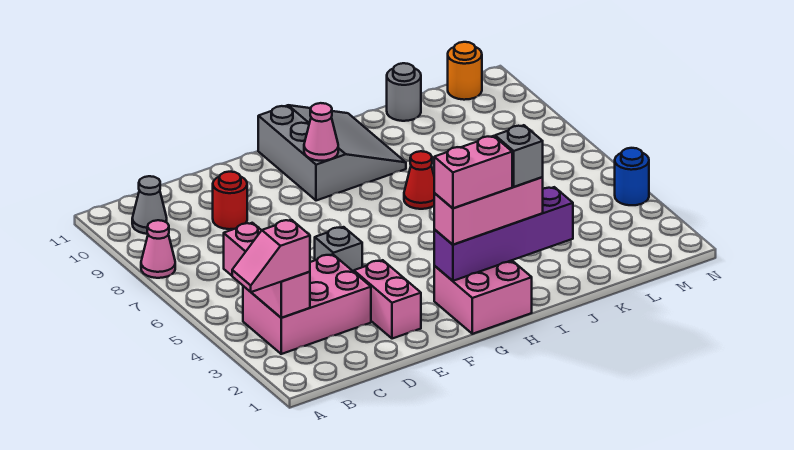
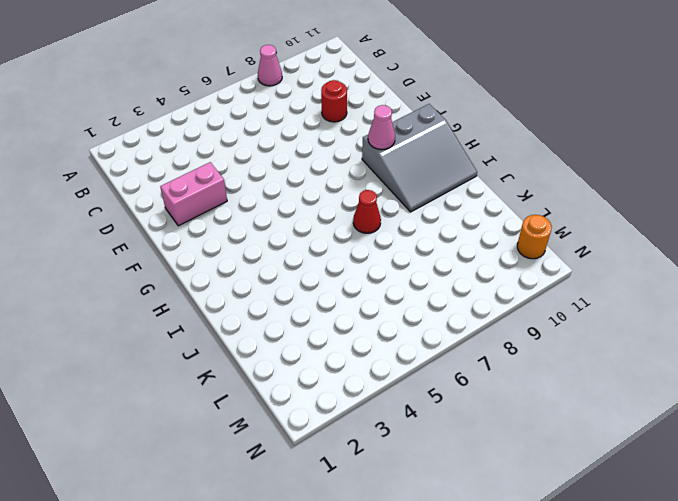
none -> pink brick B3:D4 level 1
none -> grey cone B10 level 1
none -> grey brick E5 level 1

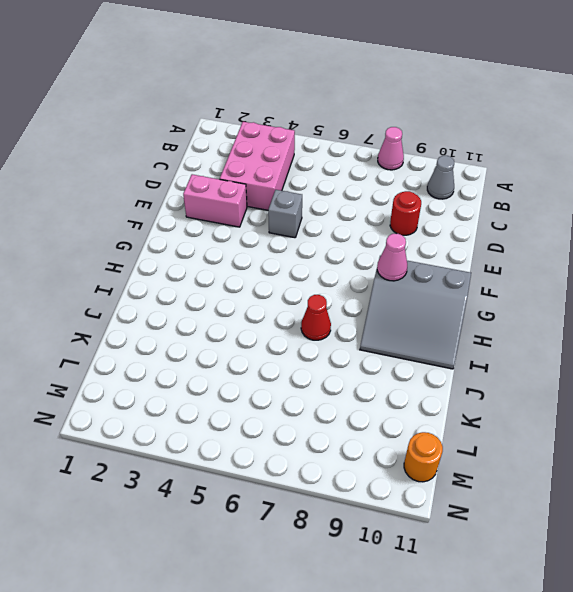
none -> pink brick G1:H2 level 1
none -> grey round brick K11 level 1
none -> blue round brick N4 level 1

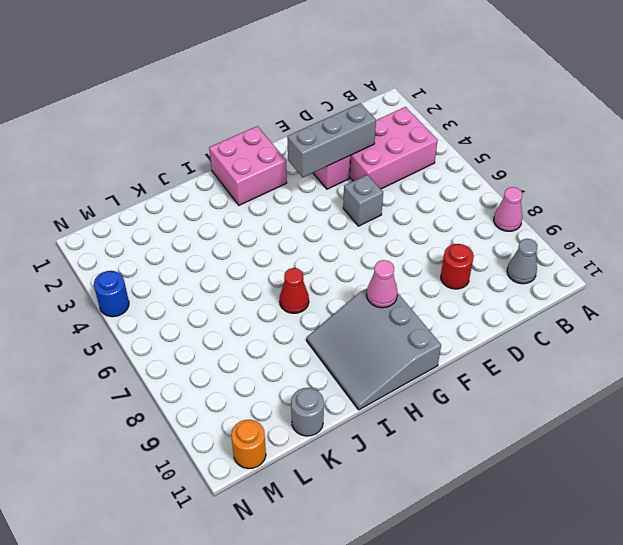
grey brick D3:F3 level 2 -> none
none -> pink brick B3:B5 level 2
none -> purple brick G2:J2 level 2
none -> pink slope A3:B3 level 3 top B

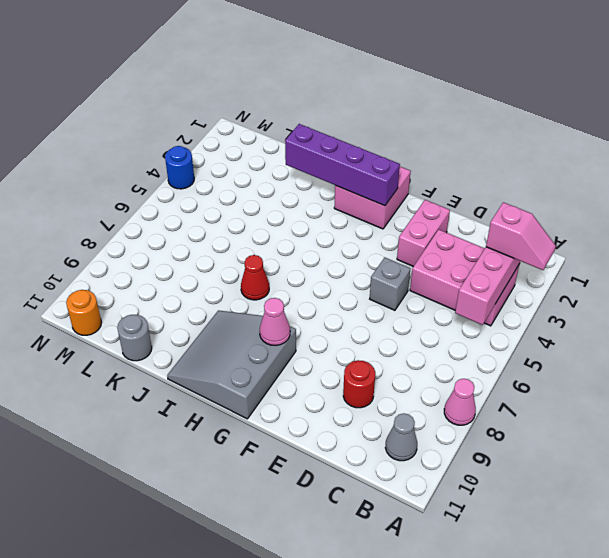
none -> pink brick G2:I2 level 3
none -> pink brick G2:H2 level 4
none -> grey brick I2 level 4

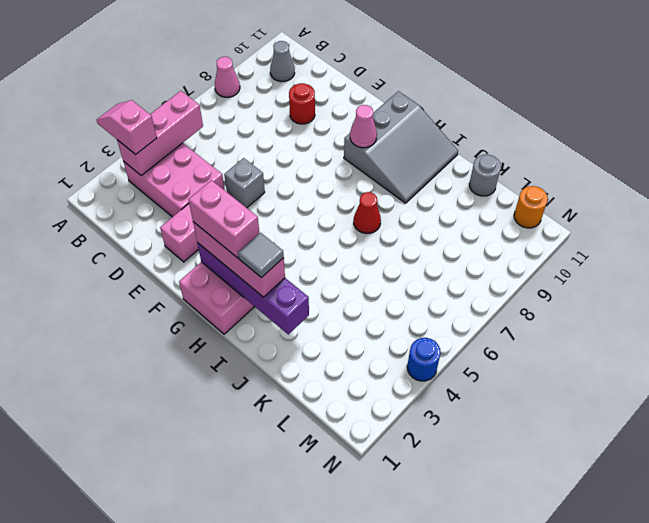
grey tile I2 level 4 -> grey brick I2 level 4

